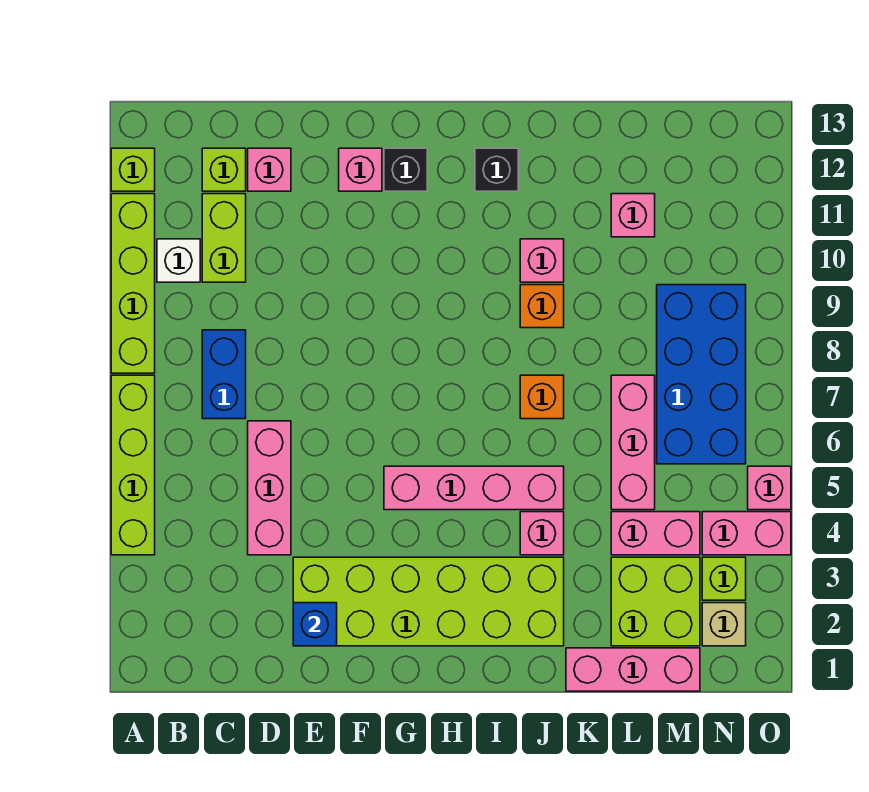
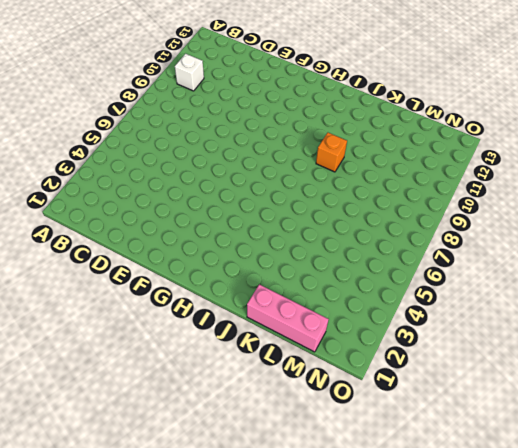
none -> lime brick A4:A7 level 1
none -> lime brick A8:A11 level 1
none -> lime brick A12 level 1

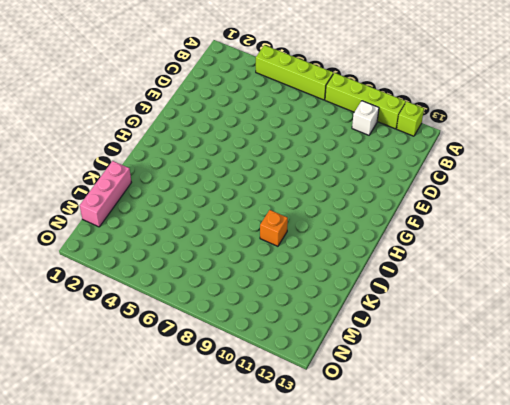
none -> blue brick C7:C8 level 1
none -> lime brick C10:C11 level 1
none -> lime brick C12 level 1

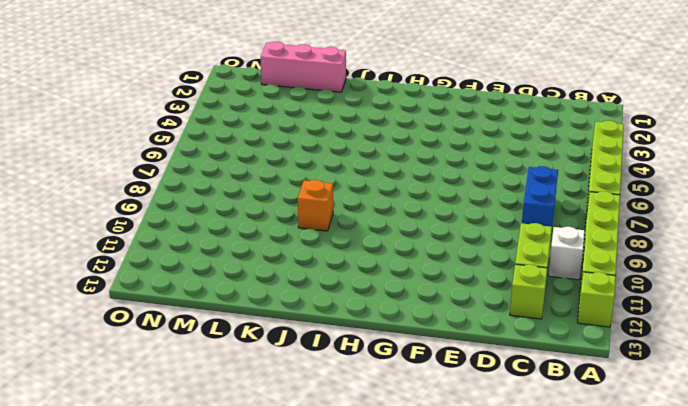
none -> pink brick D4:D6 level 1
none -> pink brick D12 level 1
none -> lime brick E2:J3 level 1

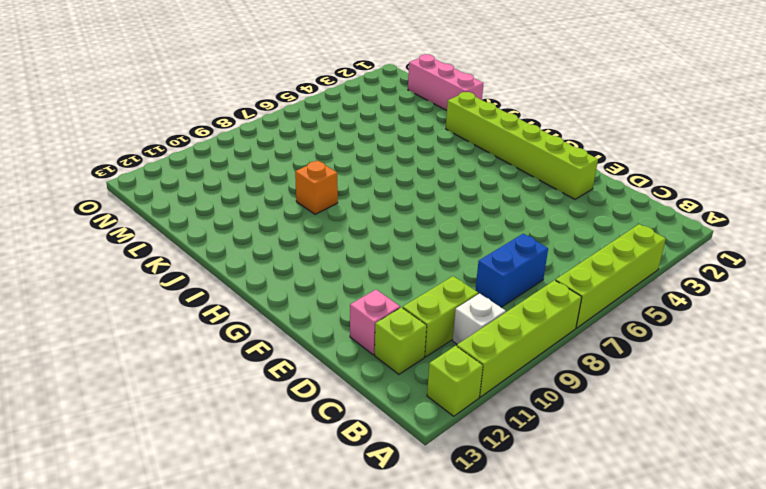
lime brick E2:J2 level 1 -> lime brick E2:J3 level 1
none -> pink brick D4:D6 level 1
none -> pink brick F12 level 1
none -> pink brick G5:J5 level 1

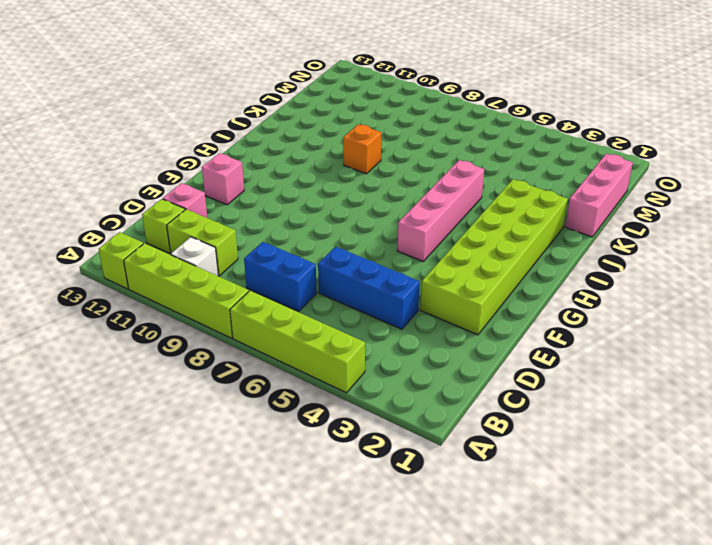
blue brick D4:D6 level 1 -> pink brick D4:D6 level 1
none -> black brick G12 level 1
none -> black brick I12 level 1
none -> pink brick J4 level 1

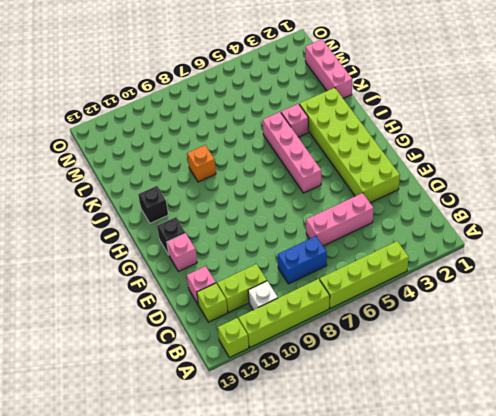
none -> orange brick J7 level 1
none -> pink brick J10 level 1
none -> lime brick L2:M3 level 1

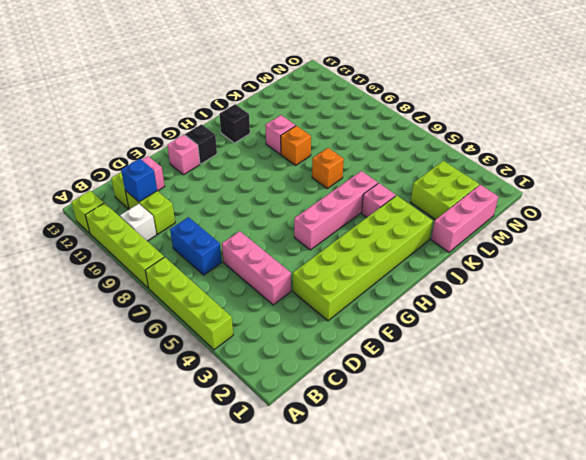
blue brick C11 level 2 -> blue brick E2 level 2
none -> pink brick L4:M4 level 1
none -> pink brick L5:L7 level 1
none -> pink brick L11 level 1

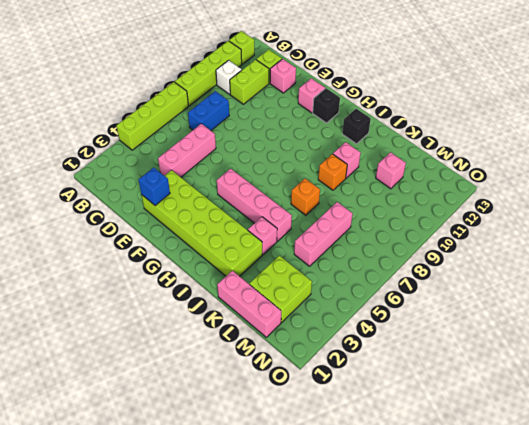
none -> pink brick L4:M4 level 1
none -> blue brick M6:N9 level 1
none -> tan brick N2 level 1

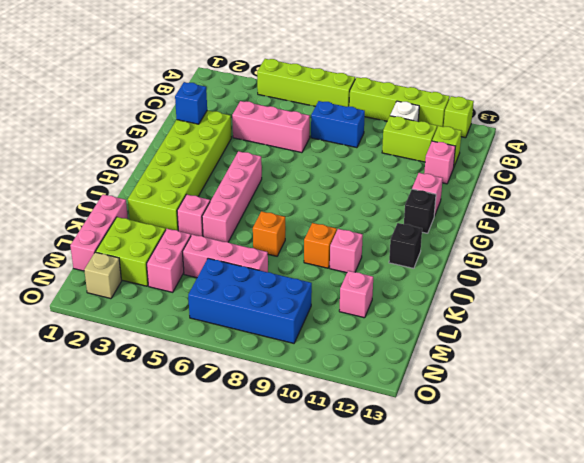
none -> lime brick N3 level 1
none -> pink brick N4:O4 level 1
none -> pink brick O5 level 1

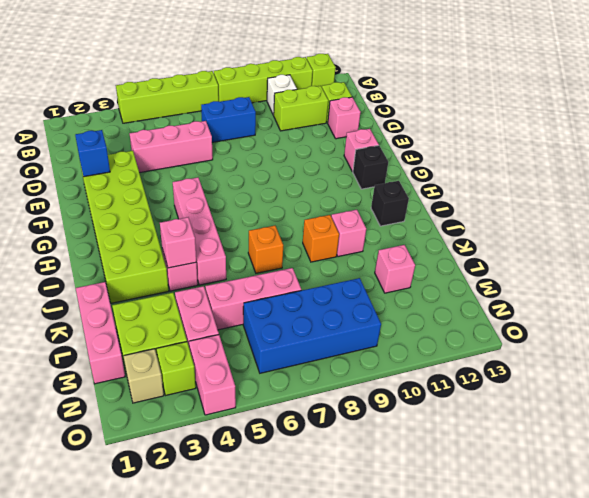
pink brick J4 level 2 -> pink brick O5 level 1

